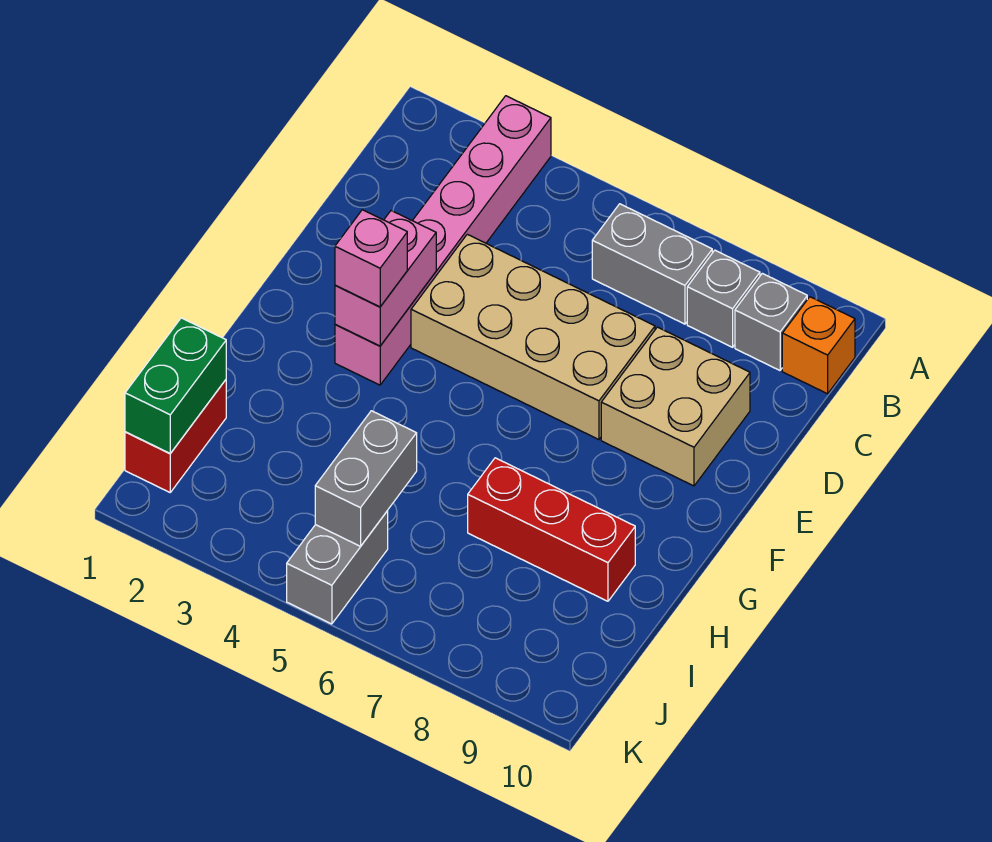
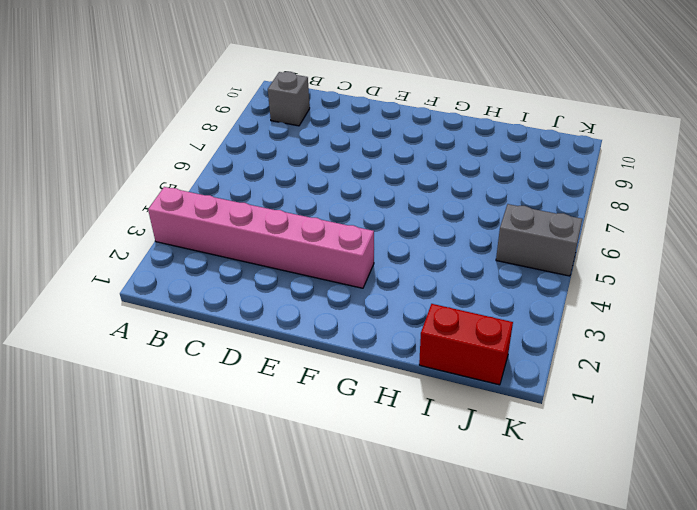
none -> grey brick B6:B7 level 1
none -> grey brick B8 level 1
none -> orange brick B10 level 1

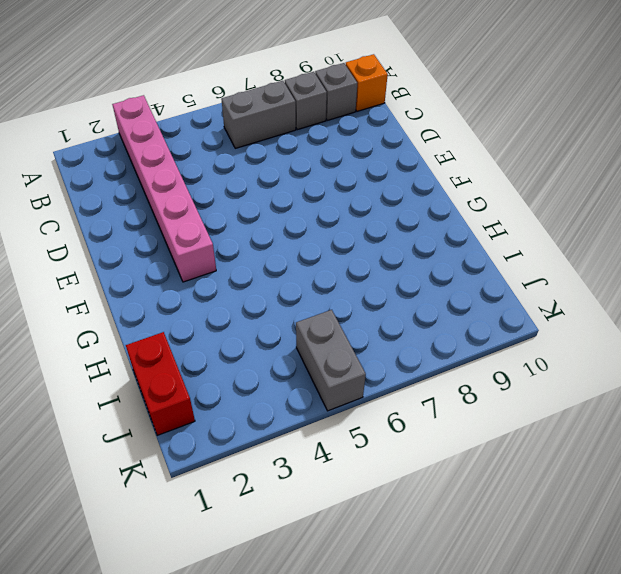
none -> tan brick D4:E7 level 1
none -> tan brick D8:E9 level 1
none -> red brick H7:H9 level 1

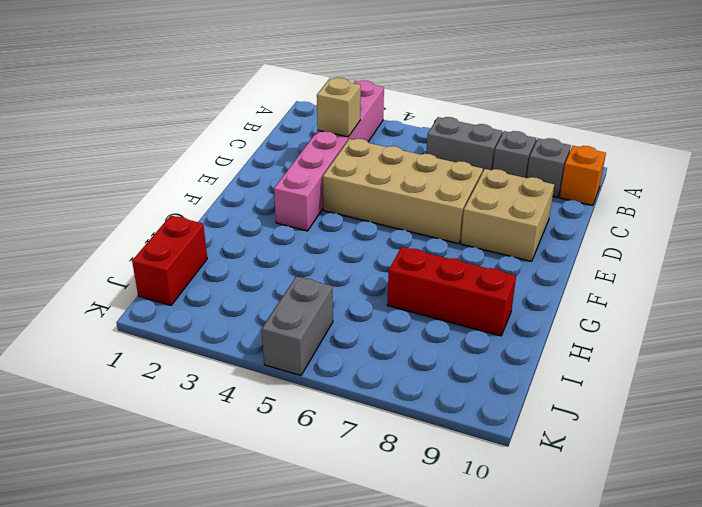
tan brick C3 level 2 -> none
none -> pink brick E3:F3 level 2
none -> green brick I1:J1 level 2
none -> grey brick I5:J5 level 2

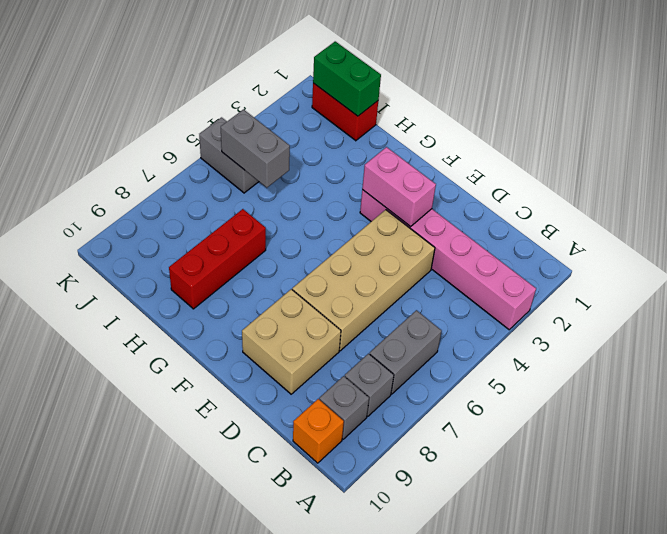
none -> pink brick F3 level 3

